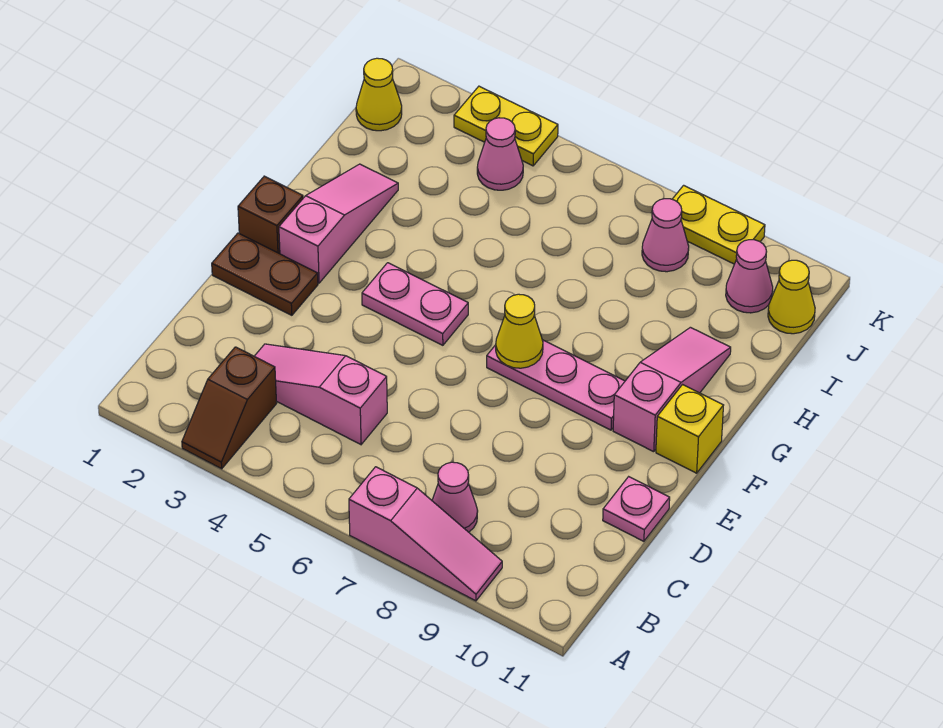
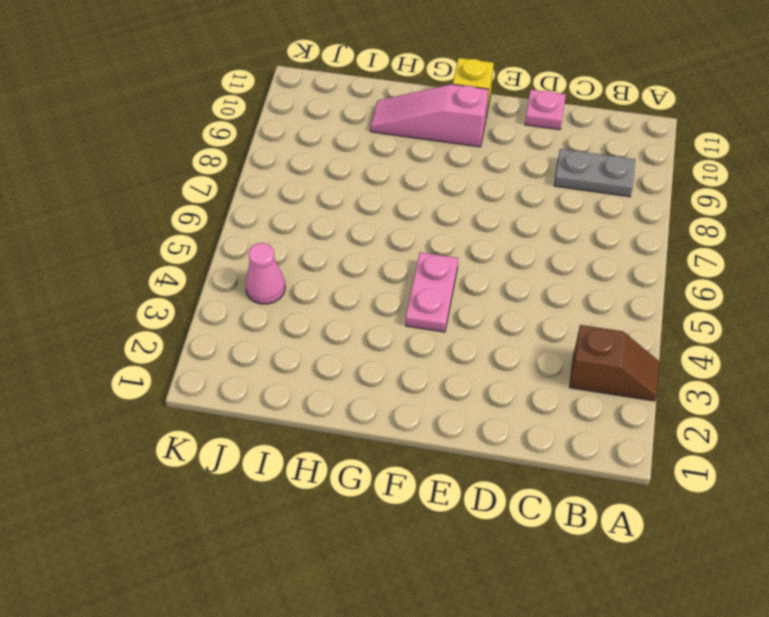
grey plate B9:C9 level 1 -> none
none -> pink slope A7:A9 level 1 top 7
none -> pink cone B8 level 1
none -> pink slope C3:C5 level 1 top 5

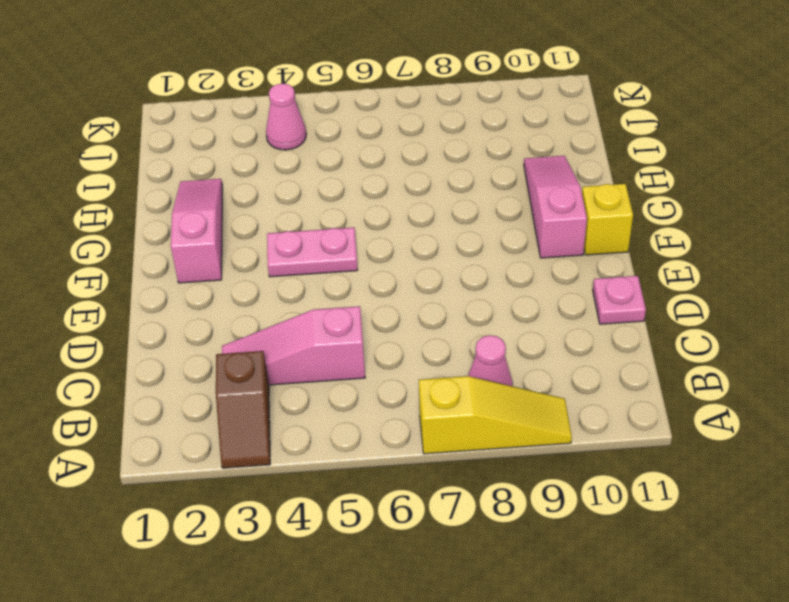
yellow slope A7:A9 level 1 top 7 -> pink slope A7:A9 level 1 top 7
none -> brown plate E1:E2 level 1
none -> brown brick F1 level 1
none -> pink plate F7:F9 level 1

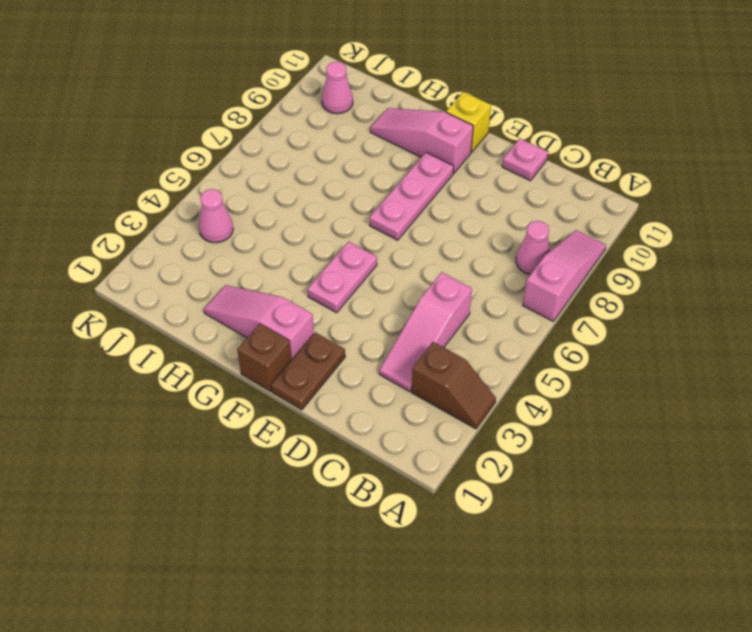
none -> yellow cone J1 level 1
none -> pink cone J8 level 1
none -> yellow cone J11 level 1

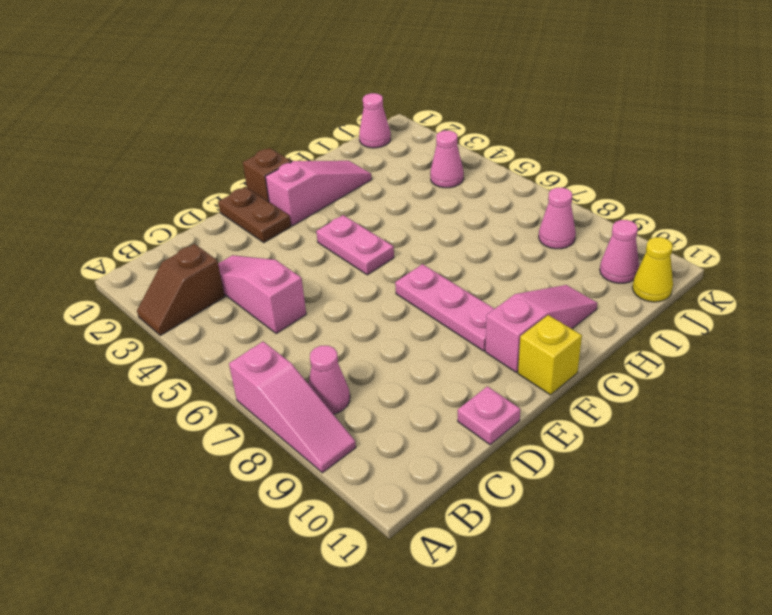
pink cone J1 level 1 -> yellow cone J1 level 1
none -> yellow plate K3:K4 level 1
none -> yellow plate K8:K9 level 1
none -> yellow cone F7 level 2

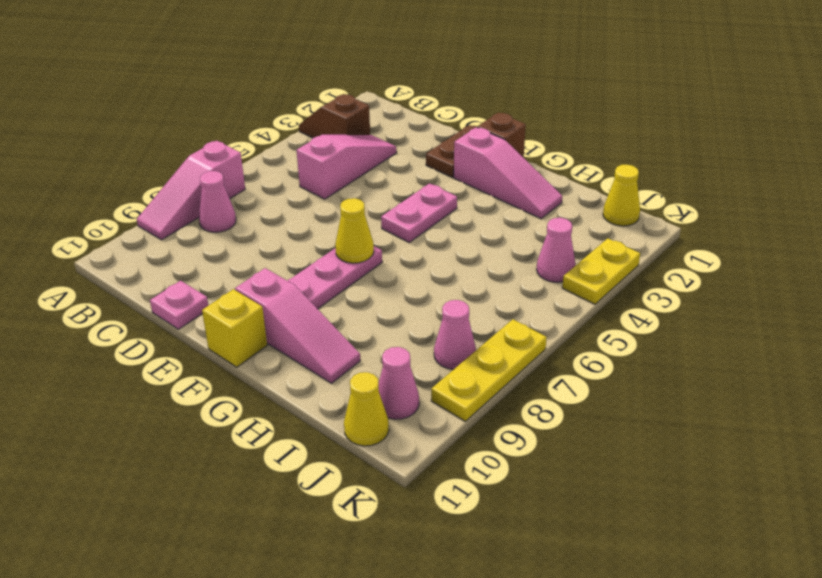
yellow plate K7:K9 level 1 -> yellow plate K8:K9 level 1

